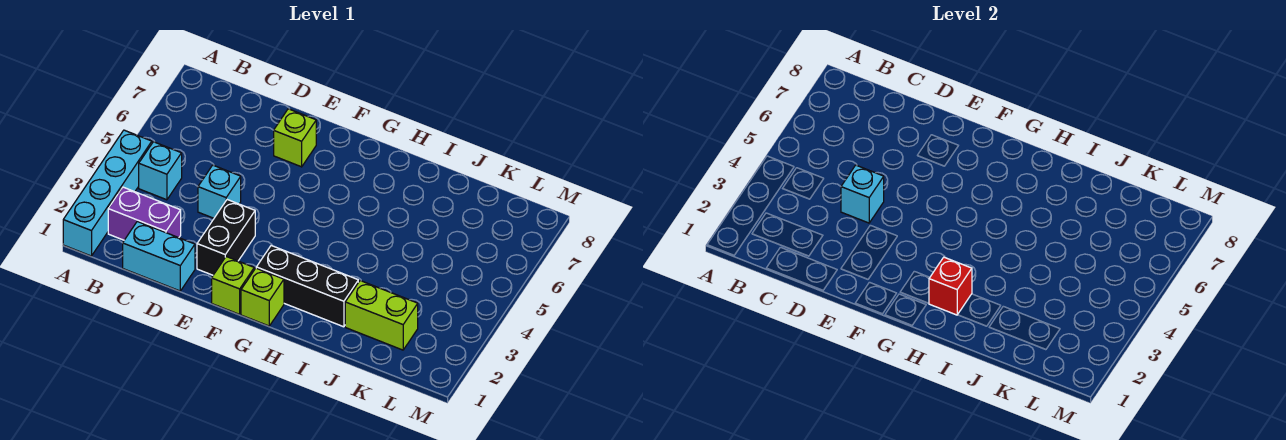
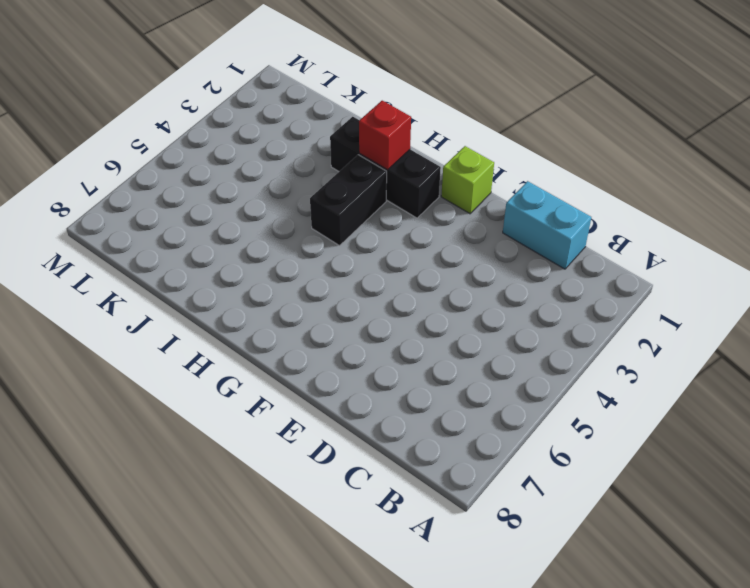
black brick H3:H4 level 1 -> black brick E2:E3 level 1
none -> cyan brick A1:A4 level 1
none -> purple brick B2:C2 level 1
none -> cyan brick B4 level 1

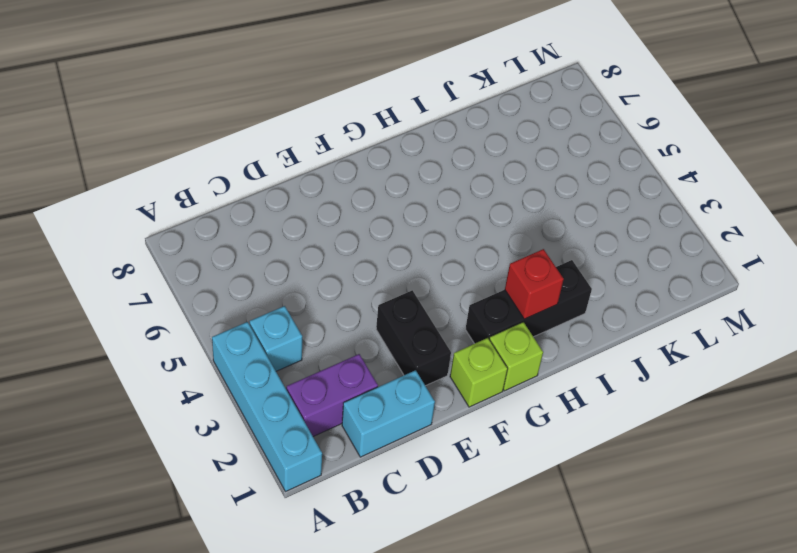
none -> cyan brick D4 level 1
none -> lime brick E7 level 1
none -> lime brick J2:K2 level 1

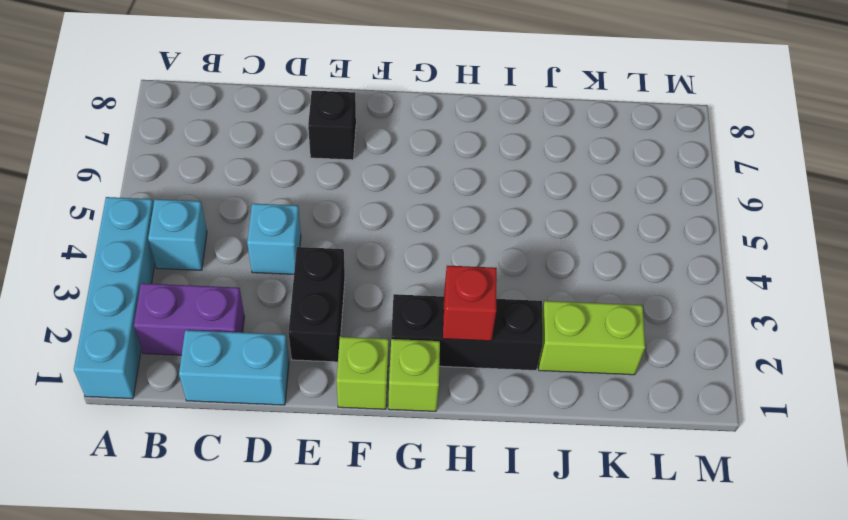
black brick E7 level 1 -> lime brick E7 level 1
none -> cyan brick D4 level 2

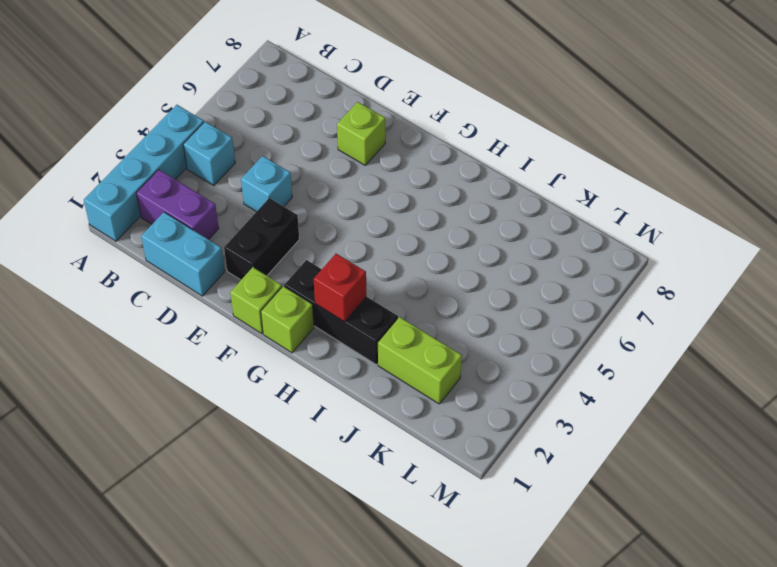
none -> cyan brick D4 level 2

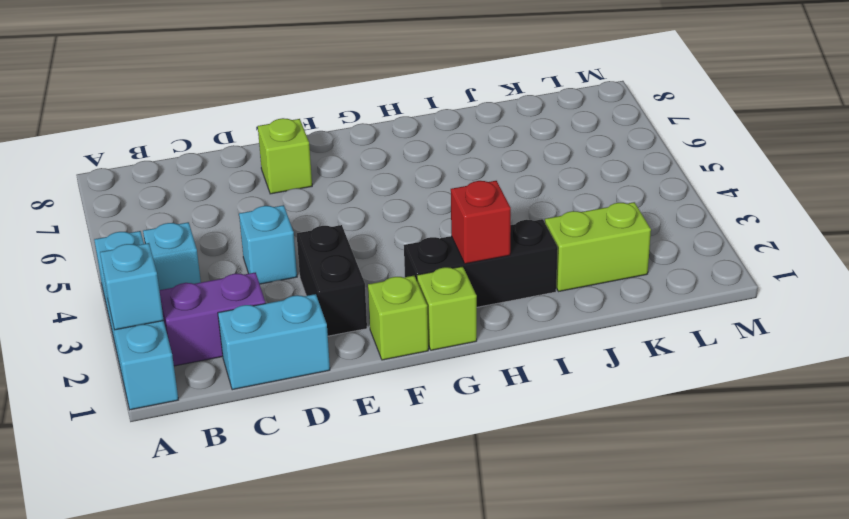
cyan brick A2 level 2 -> cyan brick D4 level 2

